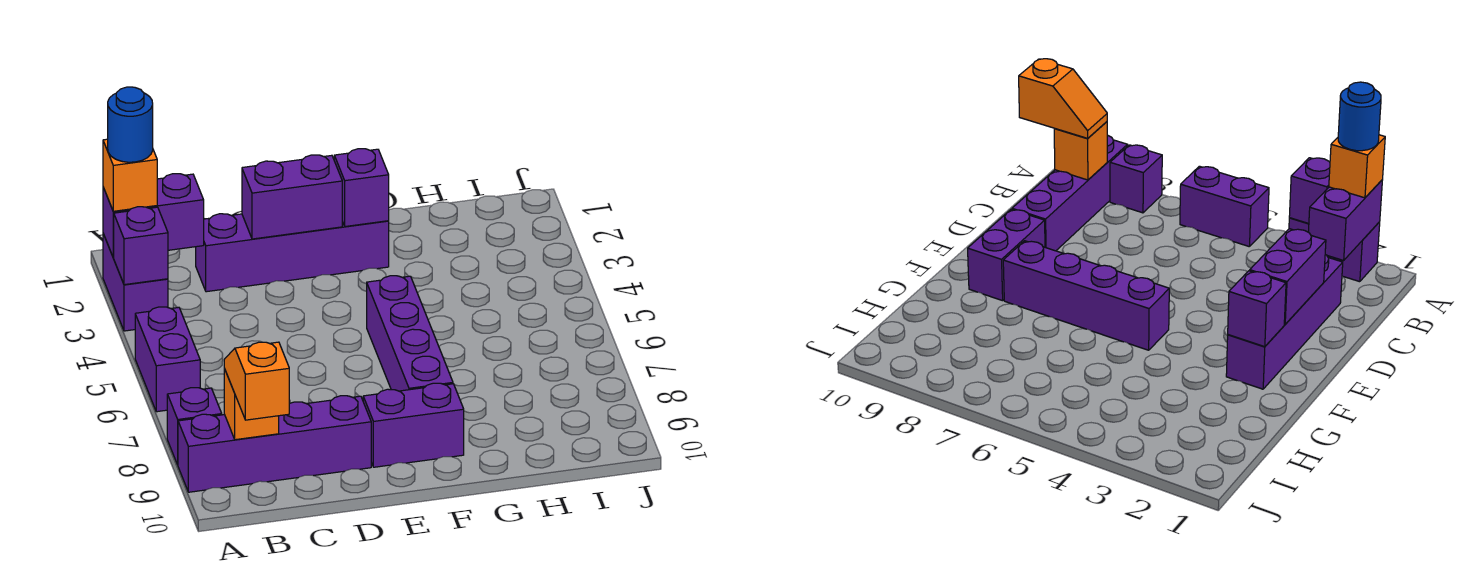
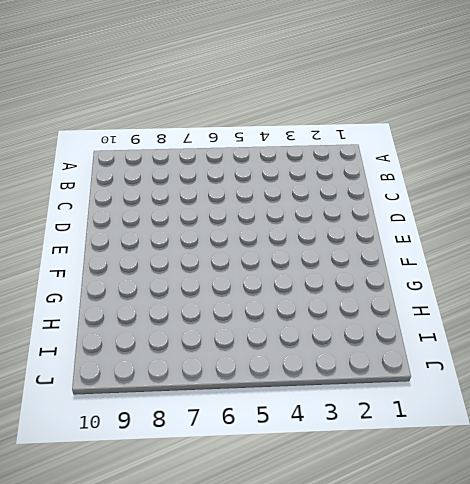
none -> purple brick A2:A3 level 1
none -> purple brick A5:A6 level 1
none -> purple brick A8 level 1

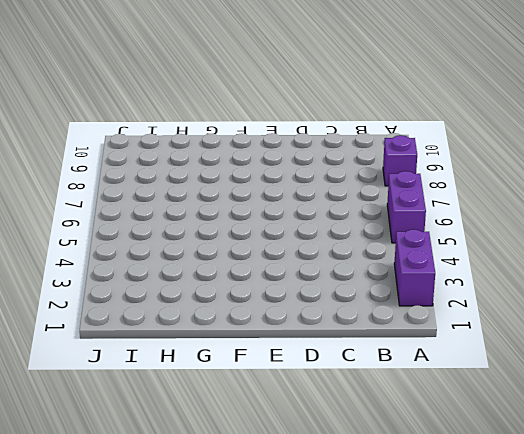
none -> purple brick A9:D9 level 1
none -> purple brick C2:F2 level 1
none -> purple brick E9:F9 level 1

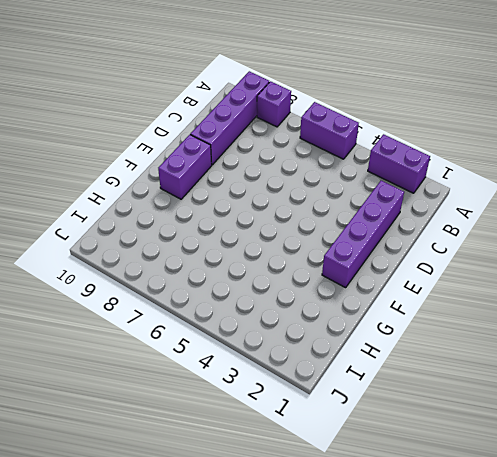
none -> purple brick F5:F8 level 1
none -> purple brick A2:B2 level 2
none -> purple brick A3 level 2

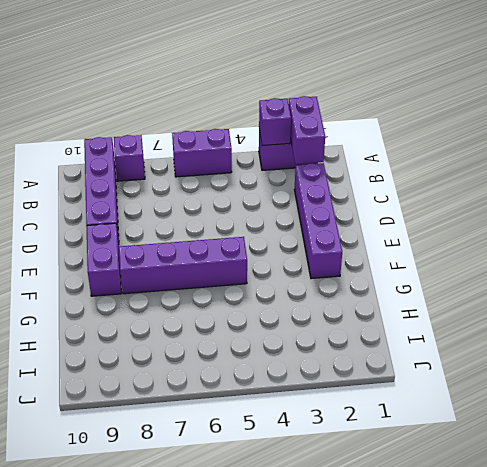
none -> orange brick B9 level 2
none -> purple brick D2:E2 level 2
none -> purple brick F2 level 2

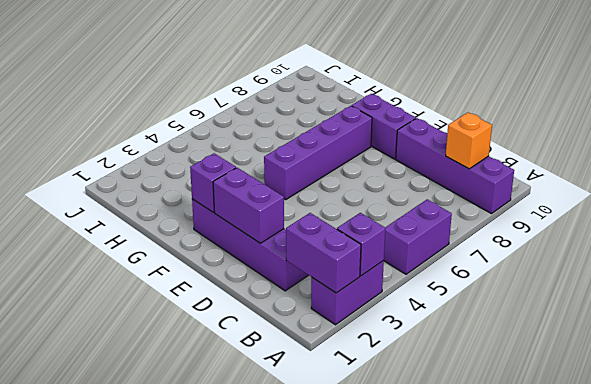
none -> purple brick A8 level 1
none -> orange brick A2 level 3
none -> orange slope B9:B10 level 3 top 10

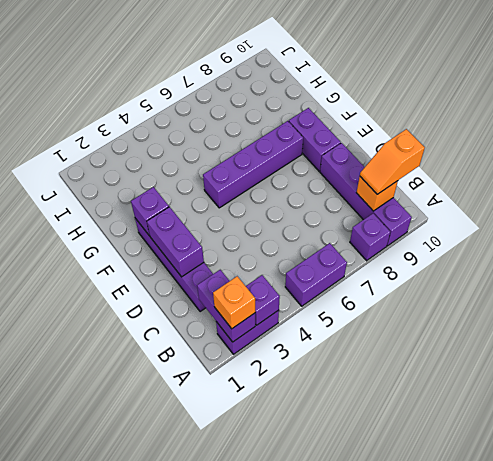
none -> blue round brick A2 level 4

